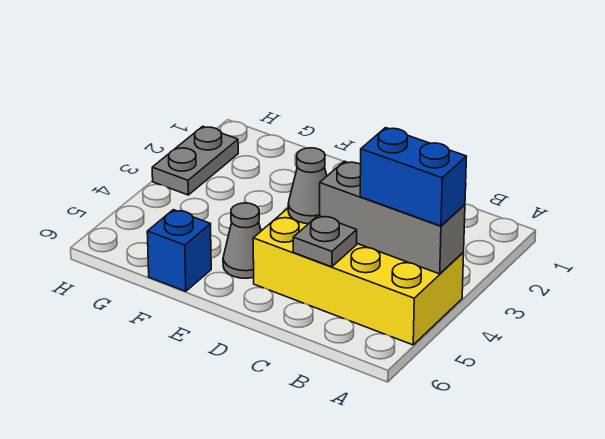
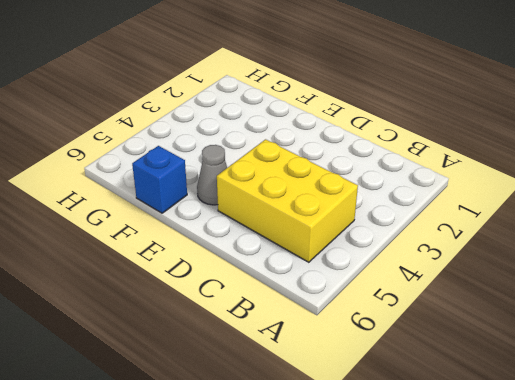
yellow brick B4:D5 level 1 -> yellow brick A4:D5 level 1
none -> grey plate H2:H3 level 1
none -> grey brick A4:C4 level 2

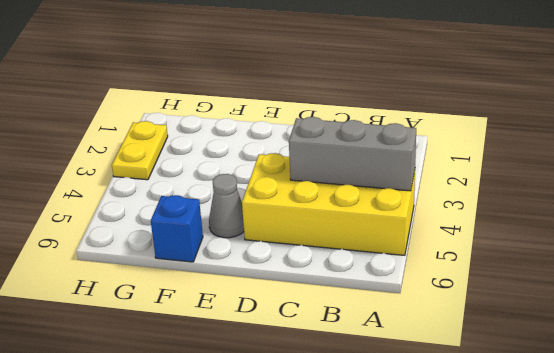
yellow plate H2:H3 level 1 -> grey plate H2:H3 level 1
none -> grey plate C5 level 2
none -> grey cone D4 level 2

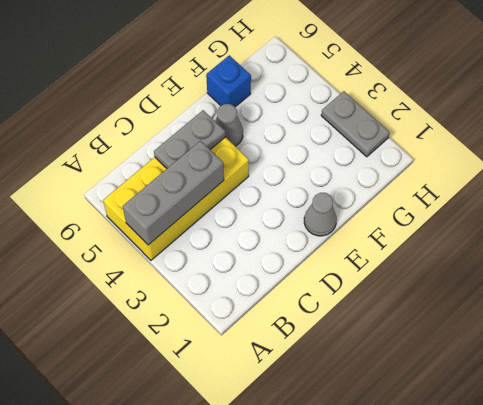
grey plate C5:D5 level 2 -> grey plate C5 level 2
grey cone E1 level 1 -> grey cone D4 level 2
none -> blue brick A4:B4 level 3

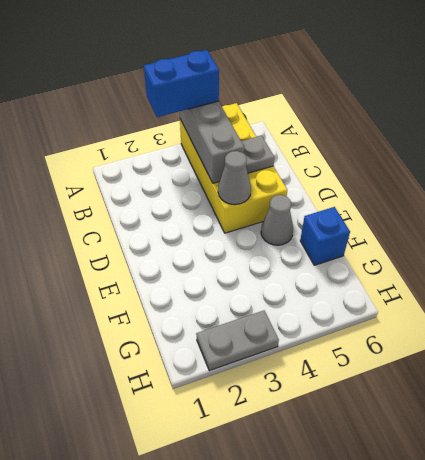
blue brick A3:A4 level 3 -> blue brick A4:B4 level 3

